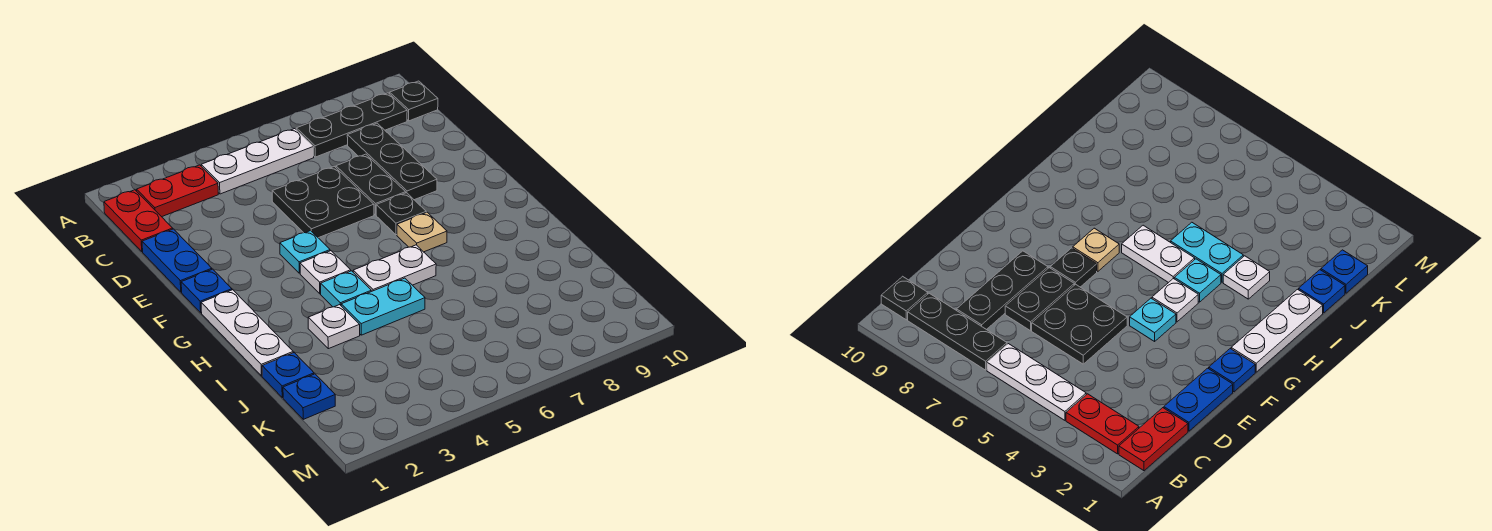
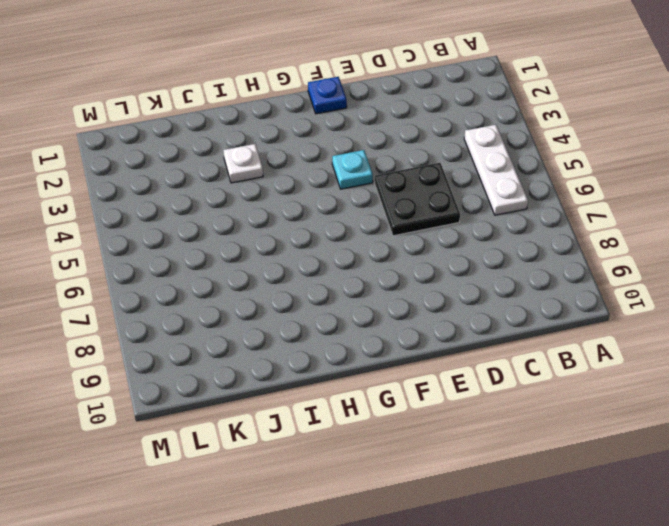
none -> red plate B1:C1 level 1
none -> red plate B2:B3 level 1
none -> black plate B7:B9 level 1

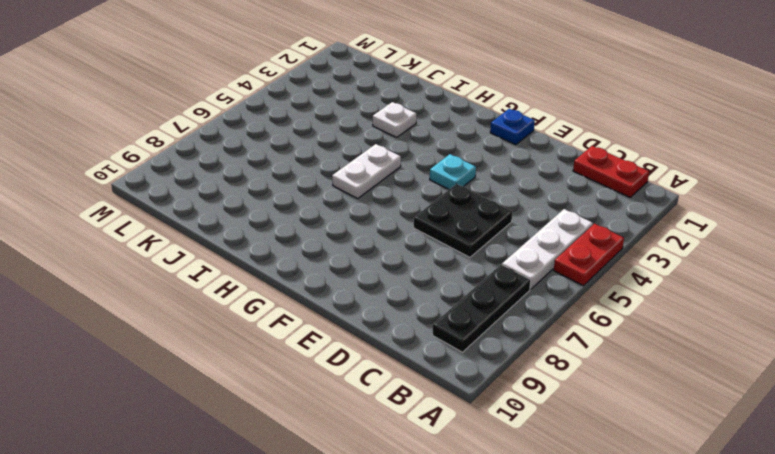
red plate A4:A5 level 1 -> red plate B2:B3 level 1
none -> black plate B10 level 1
none -> black plate C8:E8 level 1
none -> blue plate D1:E1 level 1

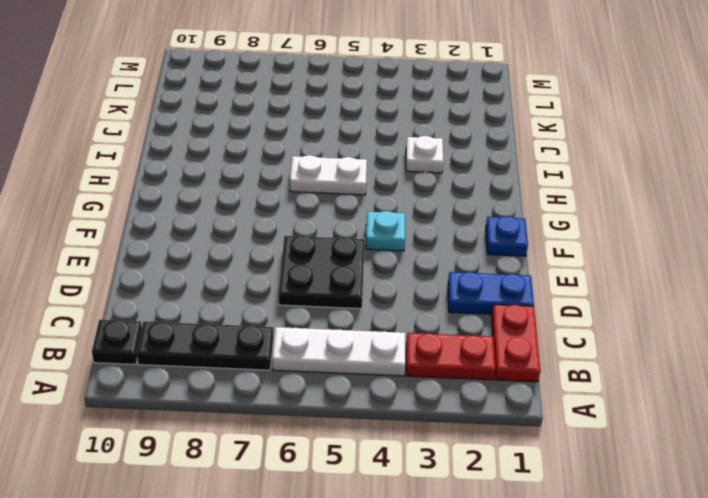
blue plate D1:D2 level 1 -> blue plate D1:E1 level 1
none -> black plate C8:E8 level 1
none -> black plate D7:E7 level 1
none -> black plate F7 level 1

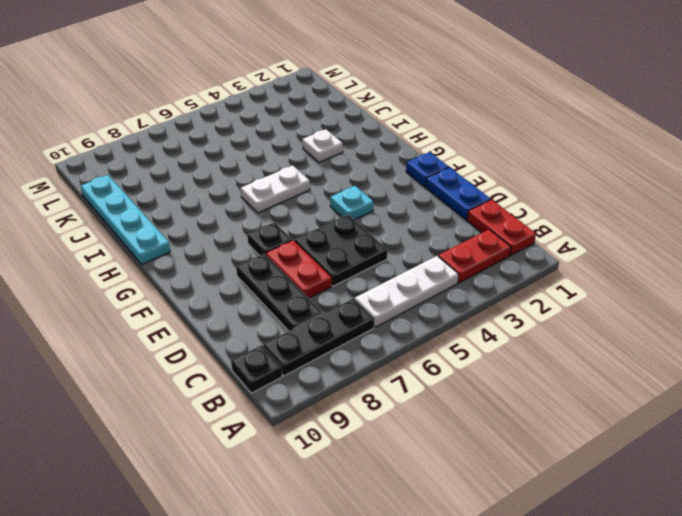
red plate D7:E7 level 1 -> black plate D7:E7 level 1
cyan plate H10:K10 level 1 -> none
none -> white plate G1:I1 level 1
none -> white plate G4 level 1
none -> tan plate G7 level 1

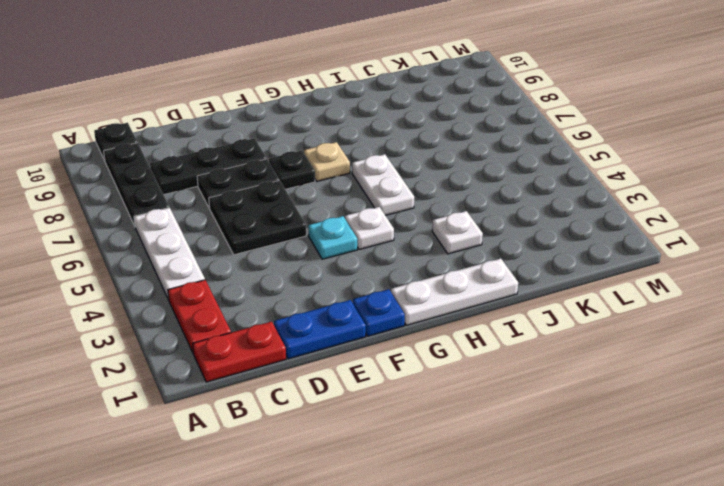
none -> cyan plate H4 level 1
none -> cyan plate I4:I5 level 1
none -> blue plate J1 level 1

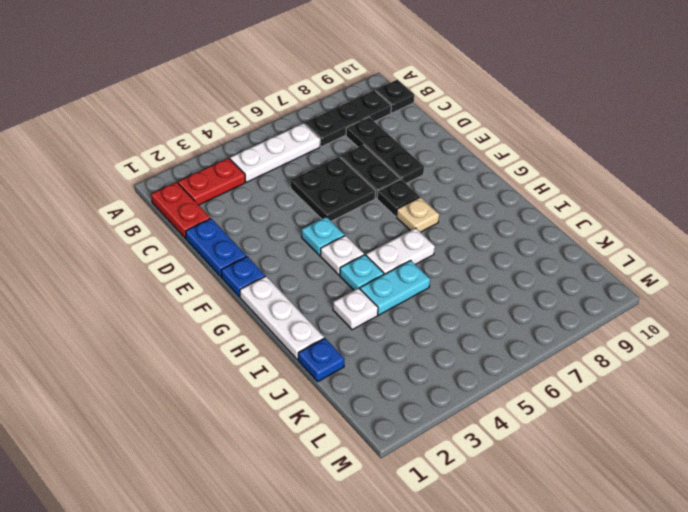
none -> blue plate K1 level 1

